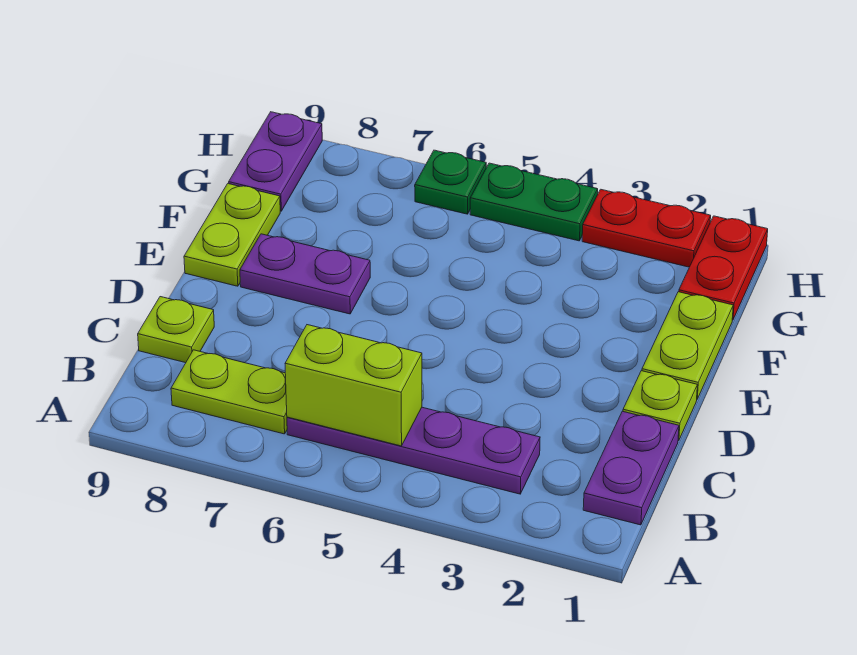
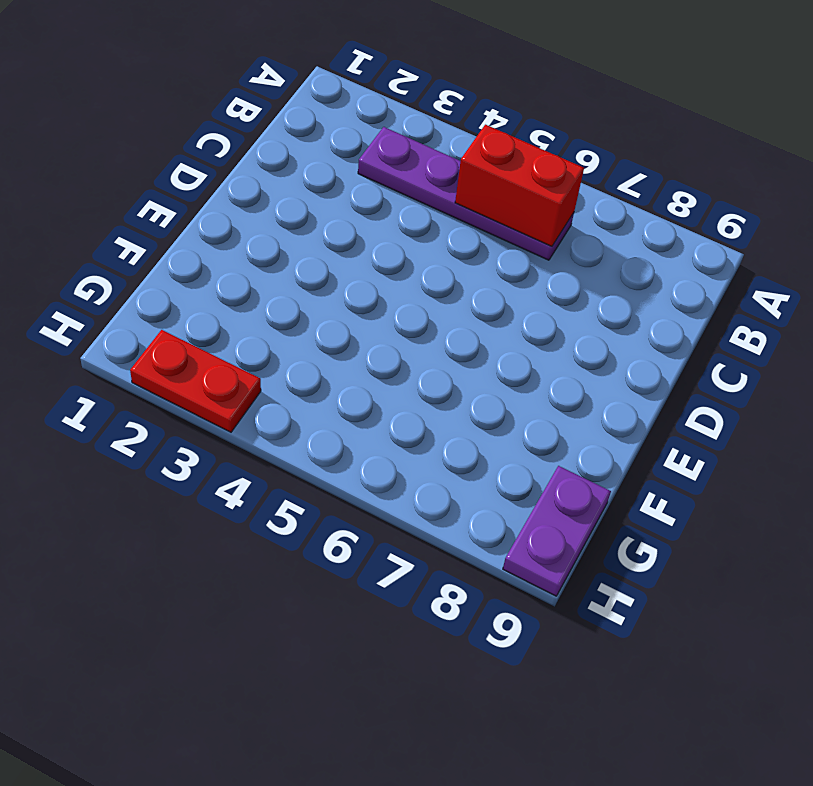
red brick B5:B6 level 2 -> lime brick B5:B6 level 2
none -> purple plate B1:C1 level 1
none -> lime plate B7:B8 level 1
none -> lime plate C9 level 1

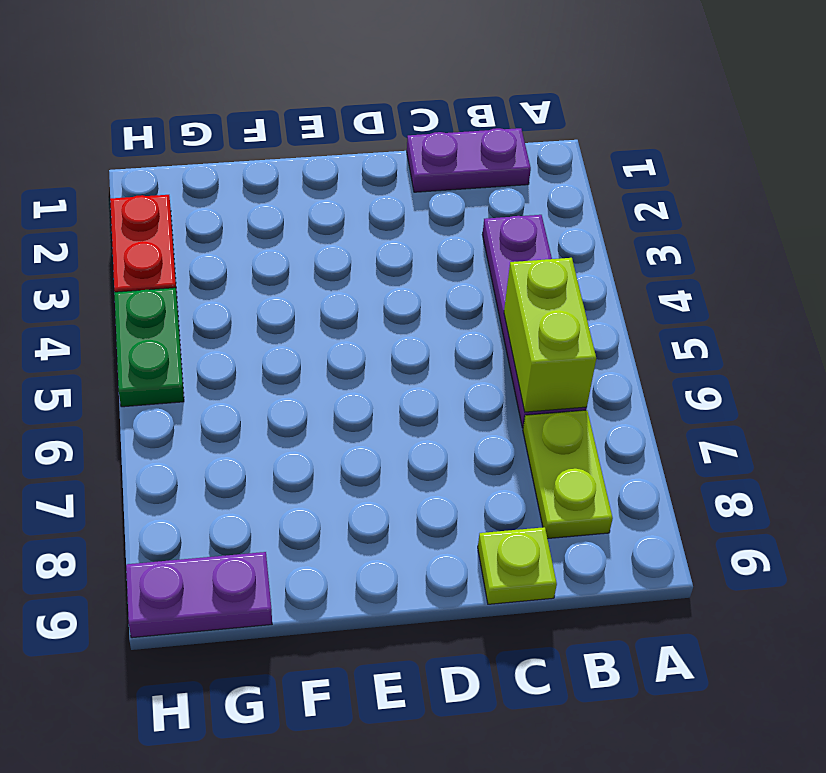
none -> lime plate D1 level 1
none -> lime plate E1:F1 level 1
none -> purple plate E7:E8 level 1

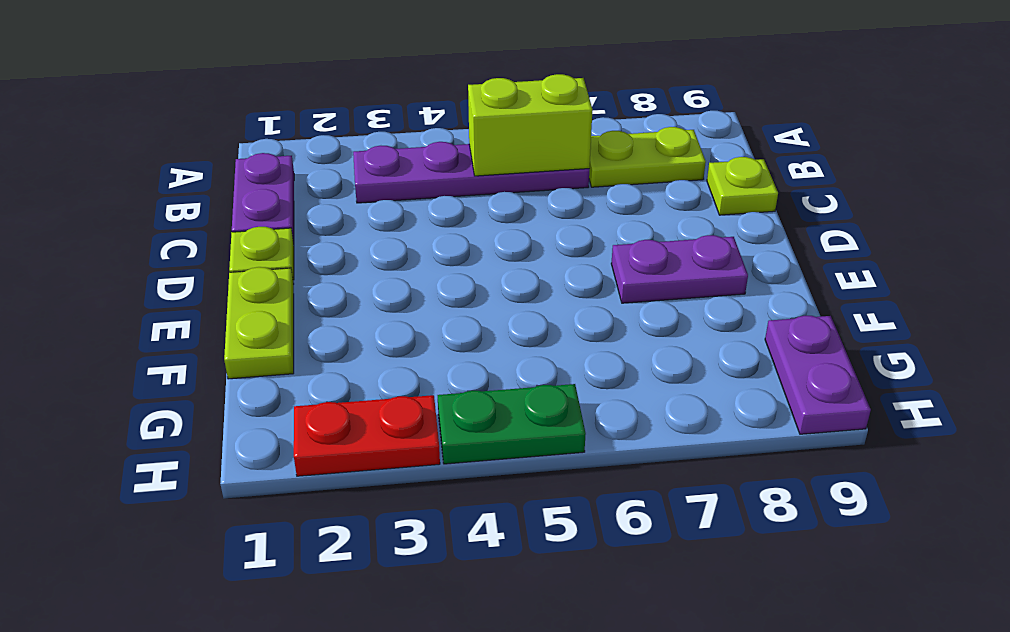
none -> lime plate E9:F9 level 1
none -> red plate G1:H1 level 1
none -> green plate H6 level 1

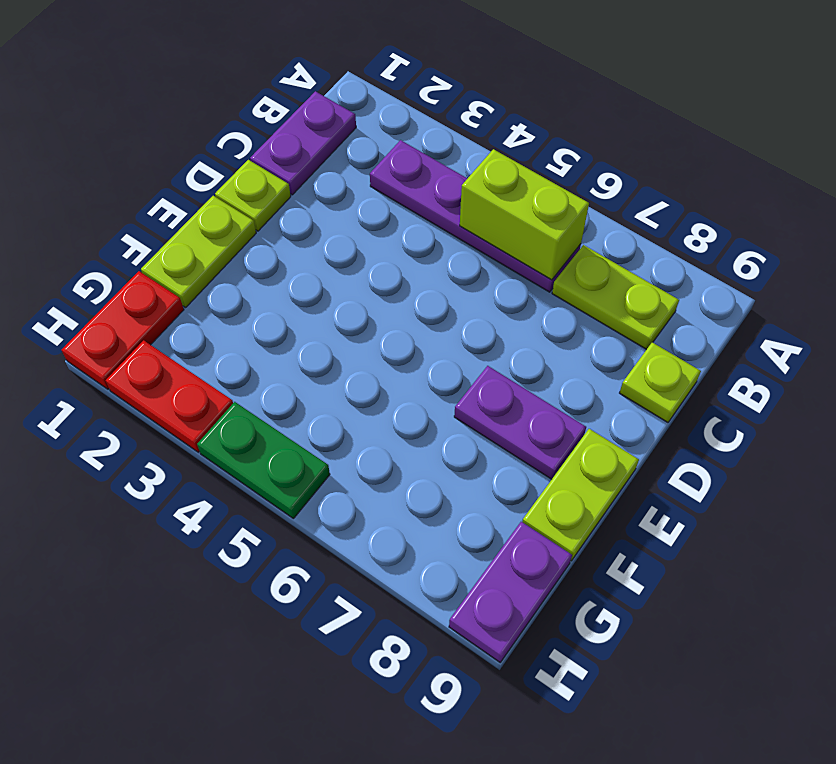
none -> green plate H6 level 1

